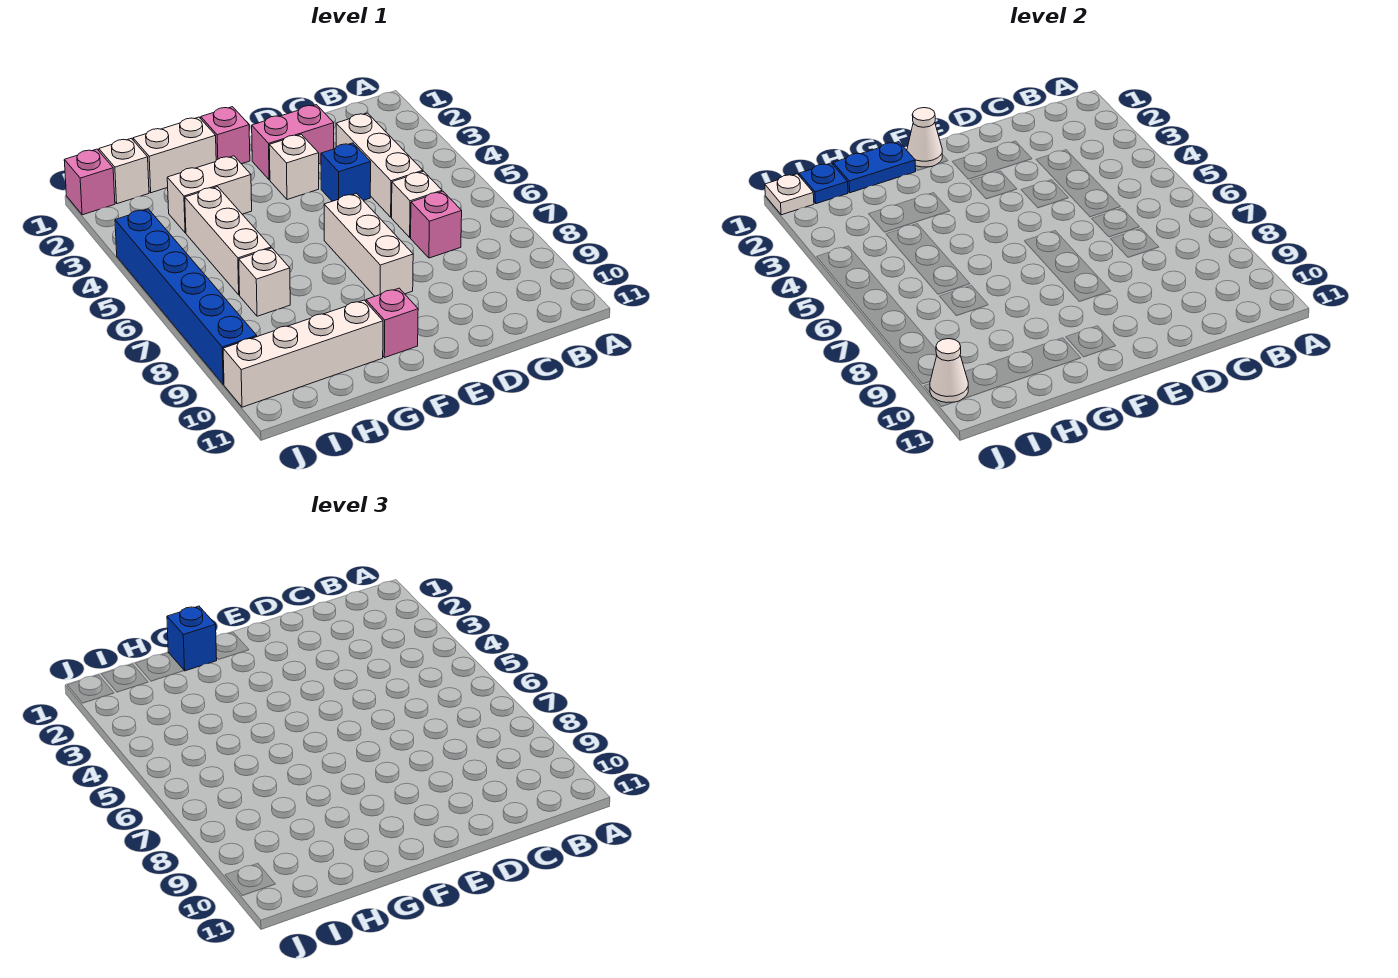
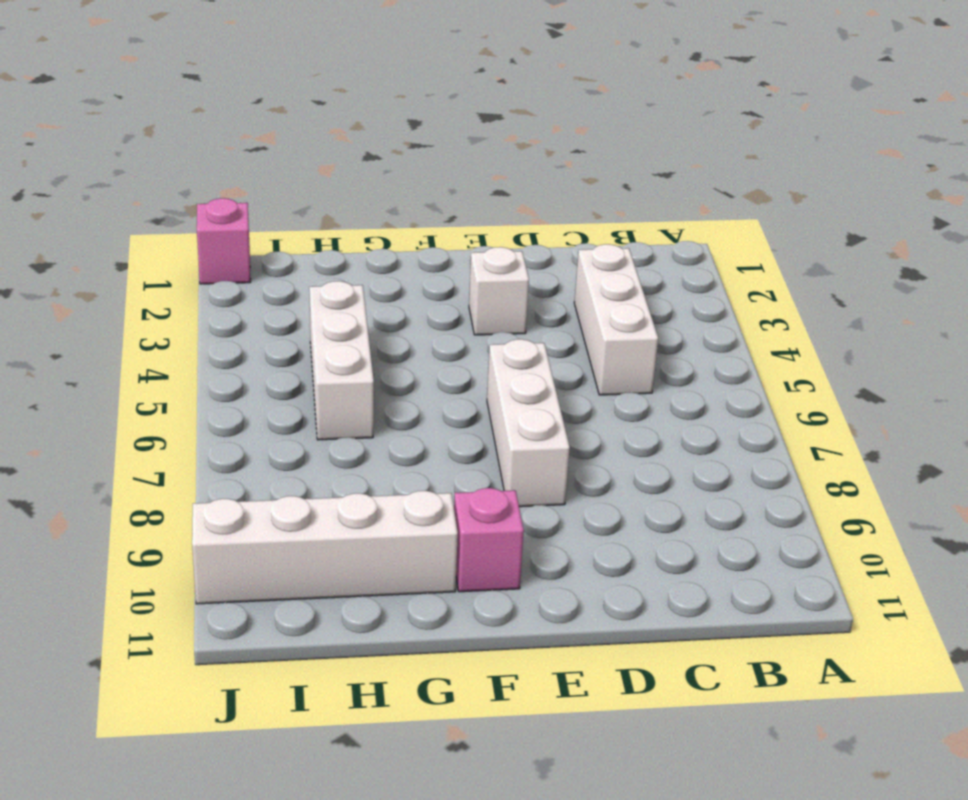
none -> white brick C6 level 1
none -> pink brick C7 level 1
none -> pink brick D2:E2 level 1

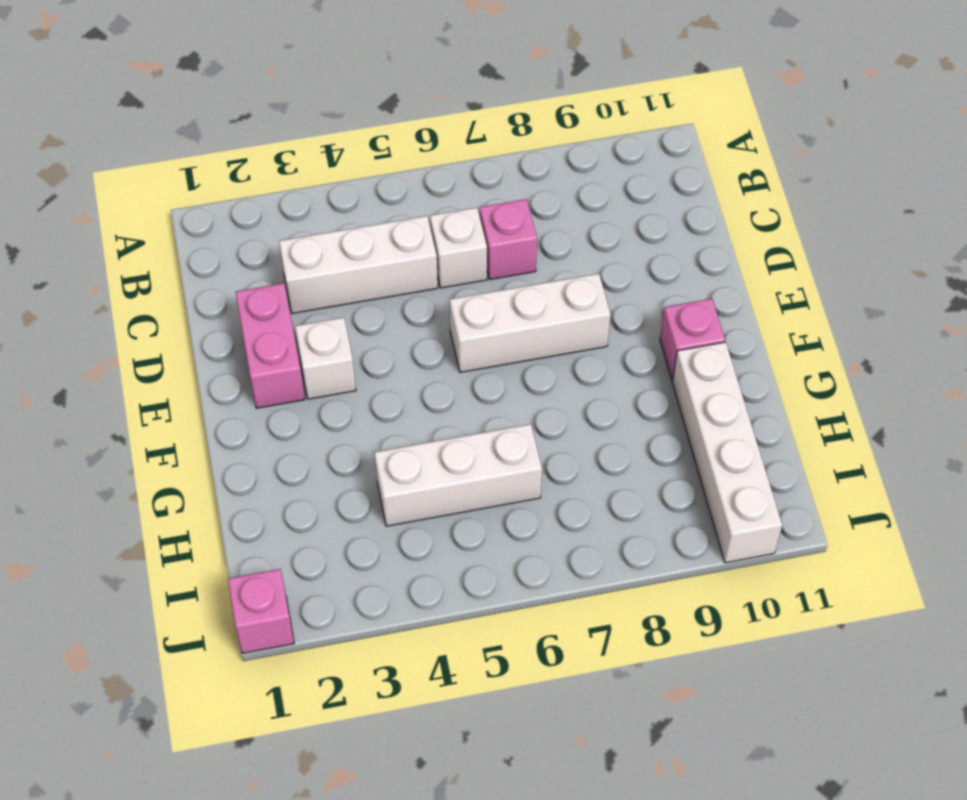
none -> blue brick D4 level 1
none -> pink brick F1 level 1
none -> white brick G1:H1 level 1

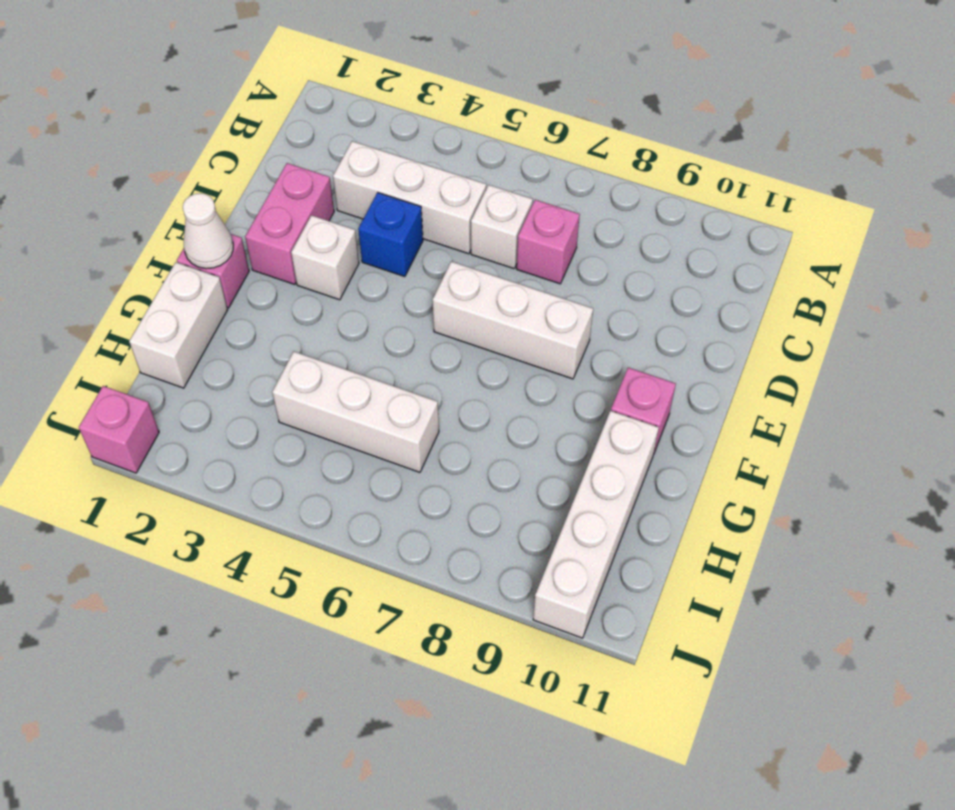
none -> white brick G3:H3 level 1
none -> white brick H7 level 1
none -> white brick I1 level 1

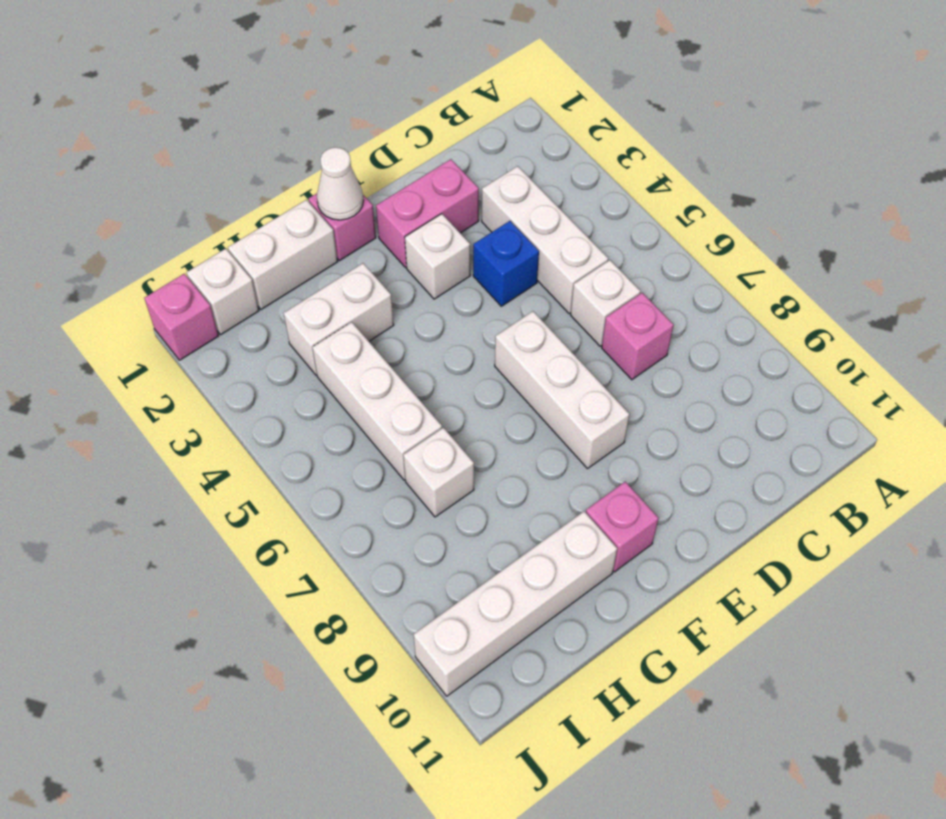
none -> blue brick J4:J9 level 1
none -> blue plate G1:H1 level 2
none -> blue plate I1 level 2

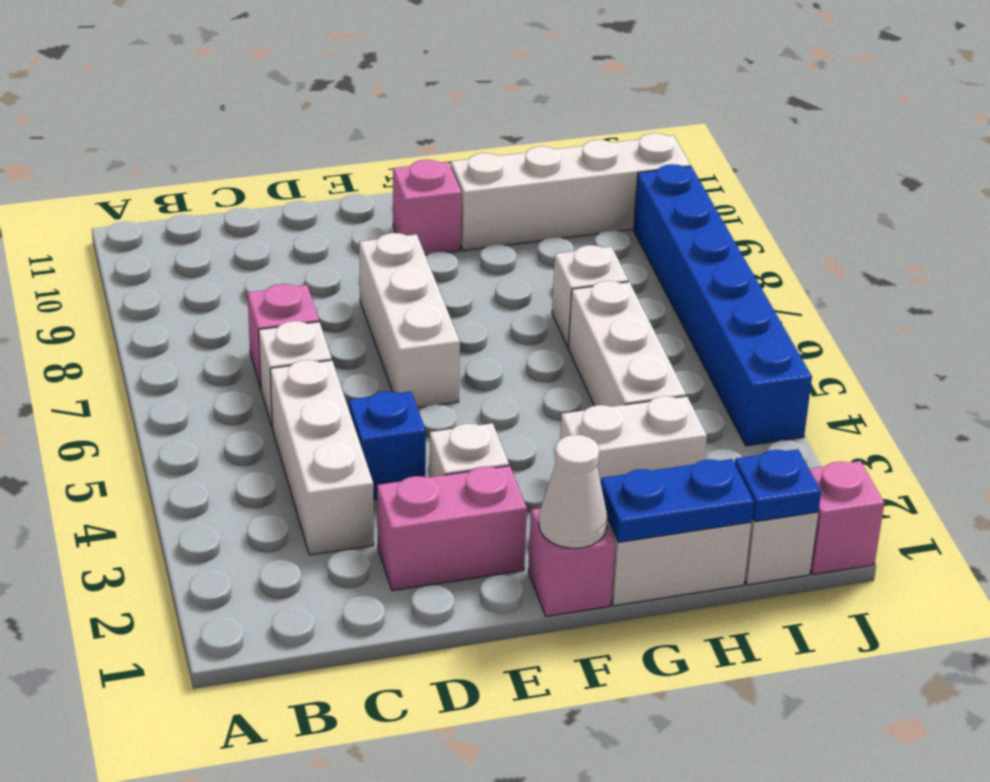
none -> white plate J1 level 2
none -> white cone J10 level 2
none -> blue brick G1 level 3

